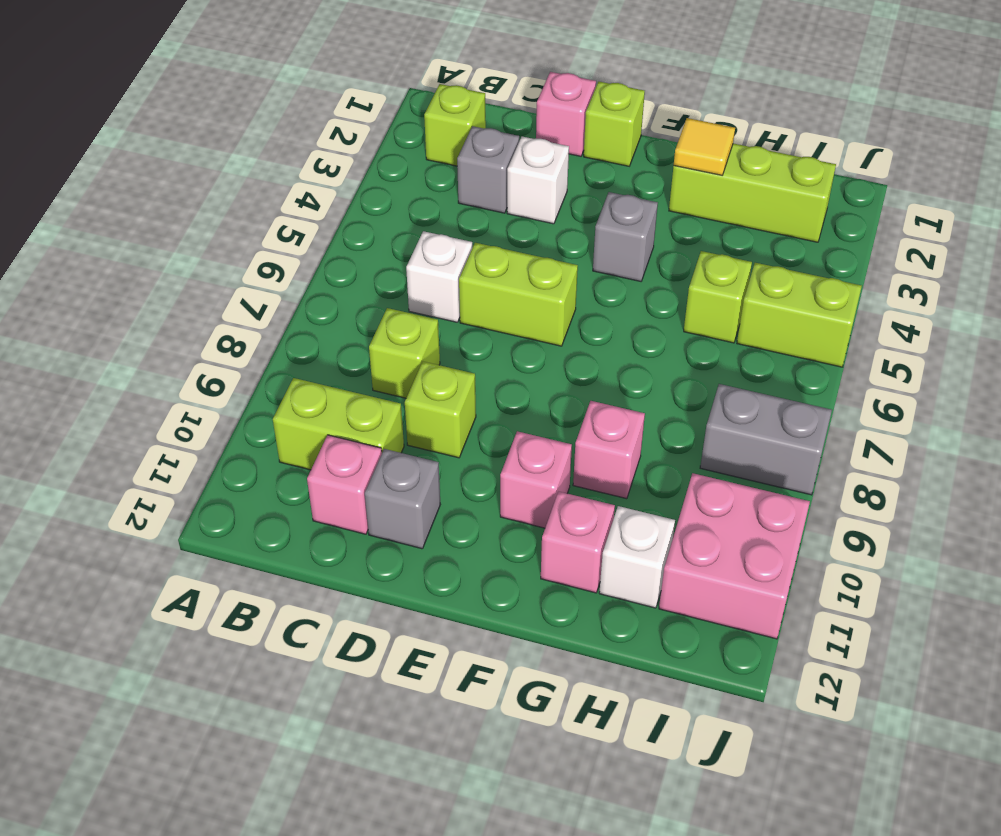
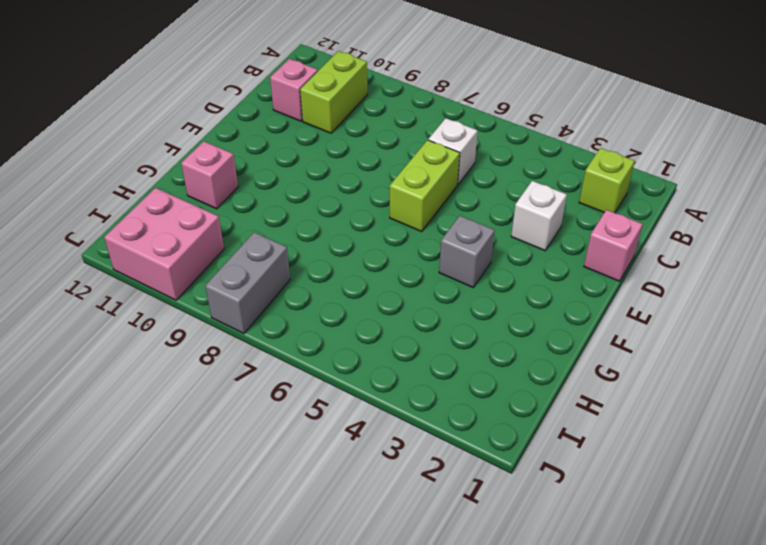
none -> grey brick C3 level 1
none -> lime brick C8 level 1
none -> lime brick D9 level 1

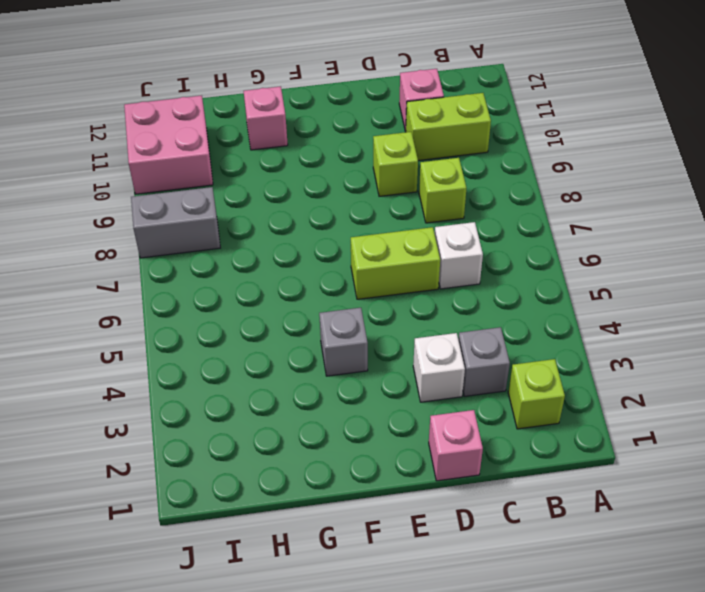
none -> grey brick D11 level 1
none -> lime brick E1 level 1
none -> pink brick F10 level 1

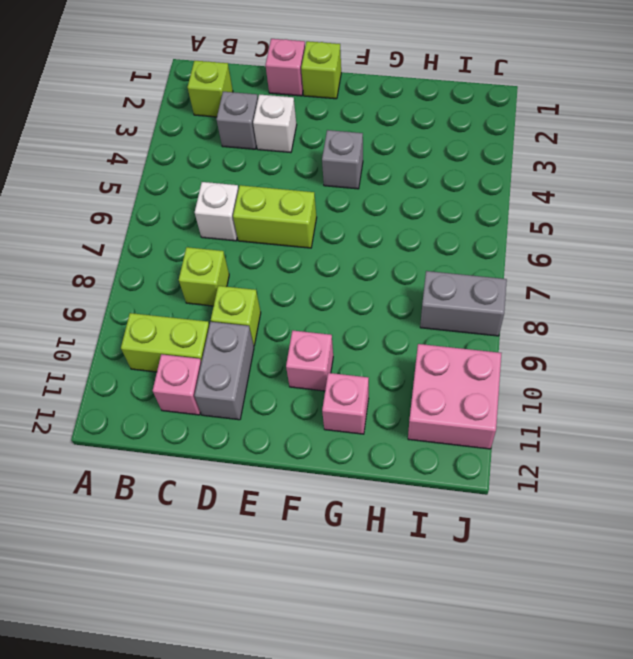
grey brick D10:D11 level 1 -> grey brick D11 level 1
none -> lime brick G2:I2 level 1
none -> pink brick G9 level 1
none -> lime brick H5 level 1

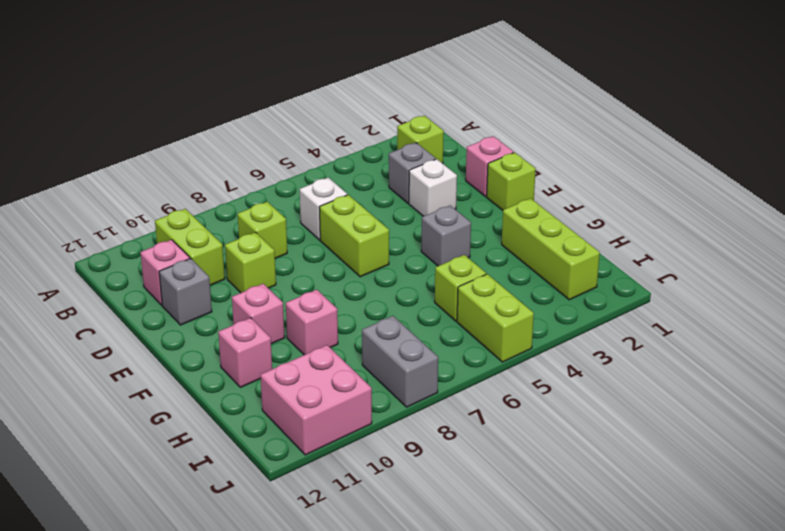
none -> white brick H11 level 1
none -> yellow tile G2 level 2

